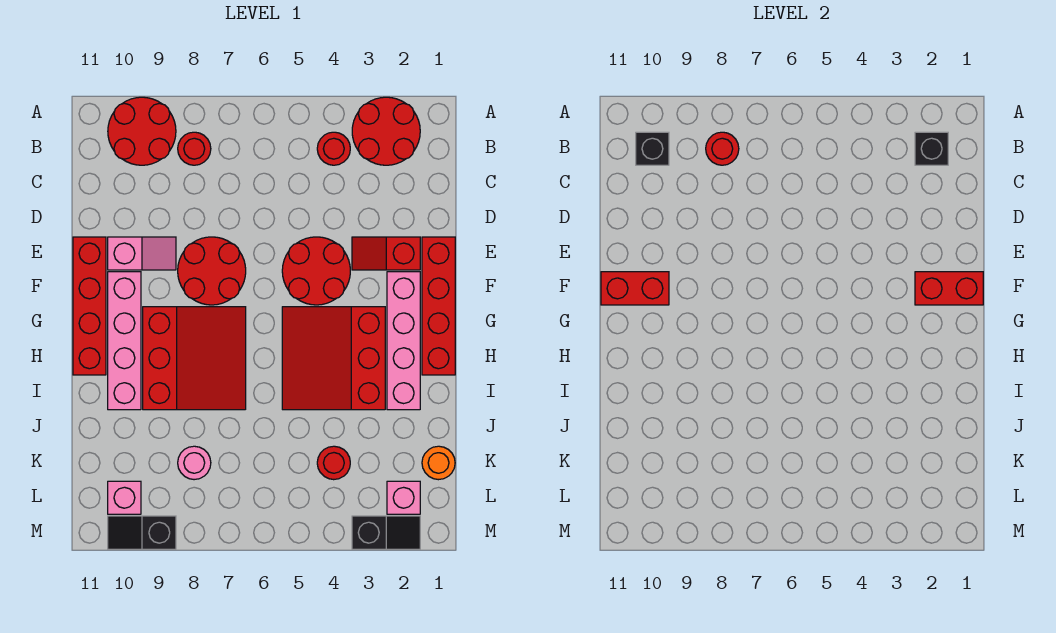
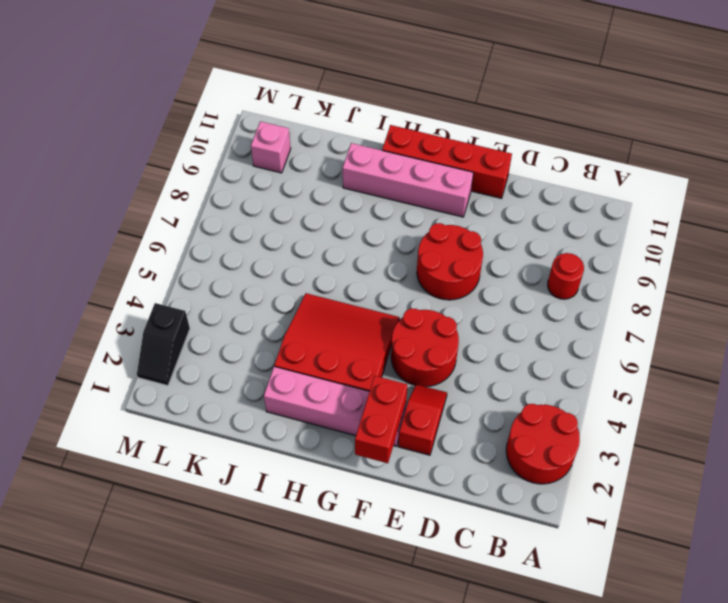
none -> red round brick A9:B10 level 1
none -> red round brick B4 level 1
none -> red brick E1:H1 level 1

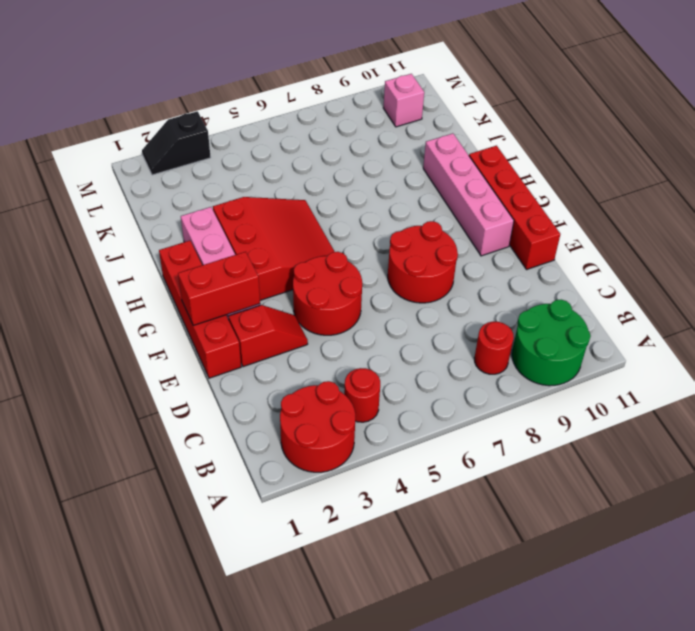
green round brick A9:B10 level 1 -> red round brick A9:B10 level 1
none -> pink slope E9:E10 level 1 top 10
none -> red slope G7:I9 level 1 top 9
none -> orange round brick K1 level 1

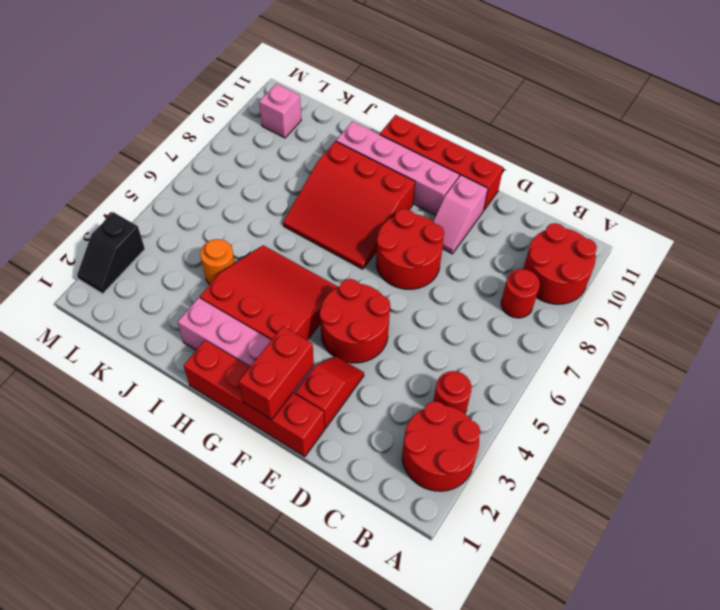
orange round brick J4 level 1 -> orange round brick K1 level 1
none -> red round brick K4 level 1
none -> pink round brick K8 level 1
none -> pink brick L2 level 1

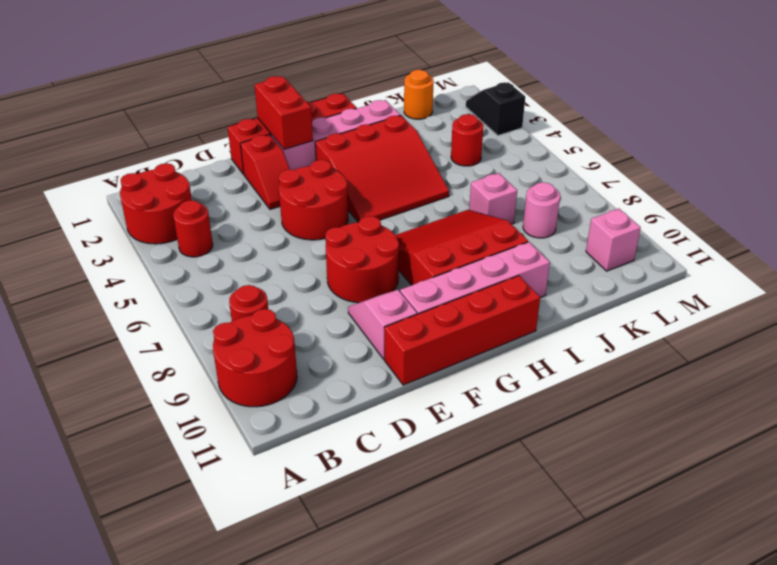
pink brick J7 level 1 -> pink brick L2 level 1
none -> black slope M9:M10 level 1 top 9
none -> black brick B2 level 2
none -> red round brick B8 level 2

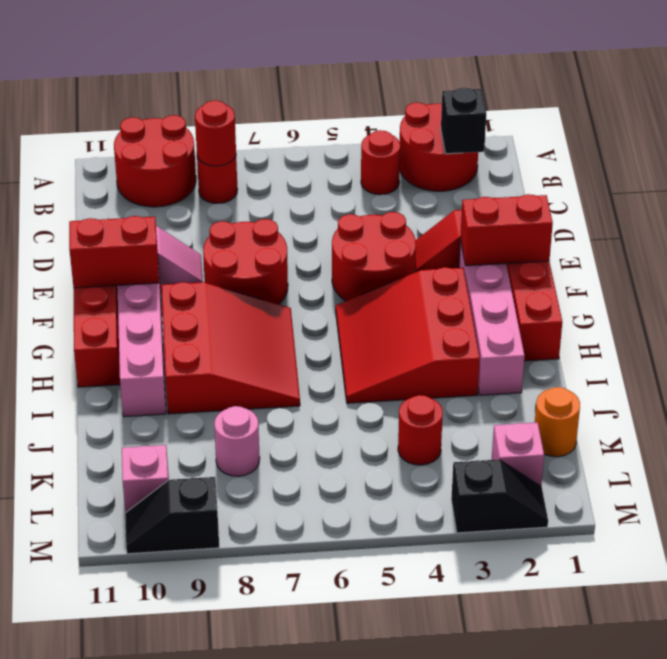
none -> black brick B10 level 2

